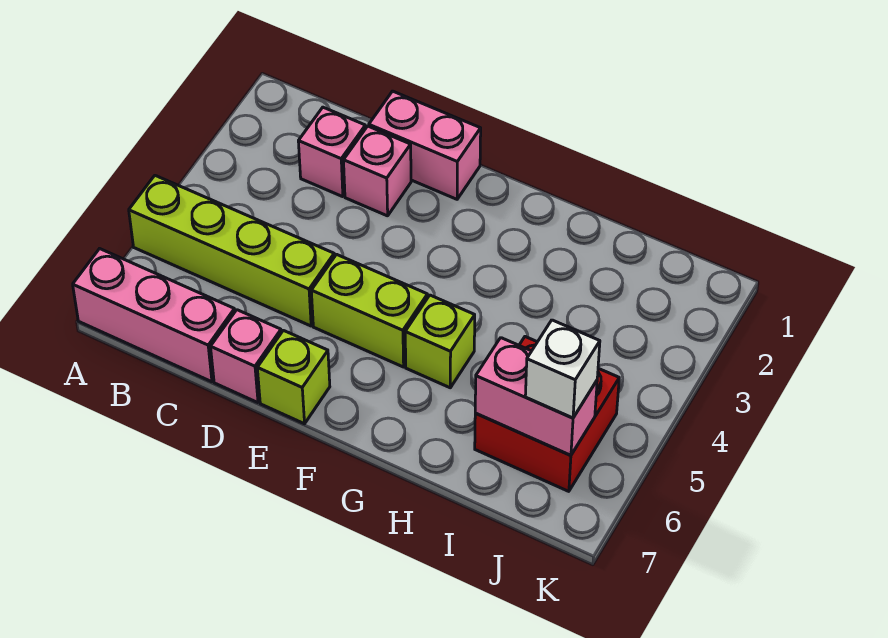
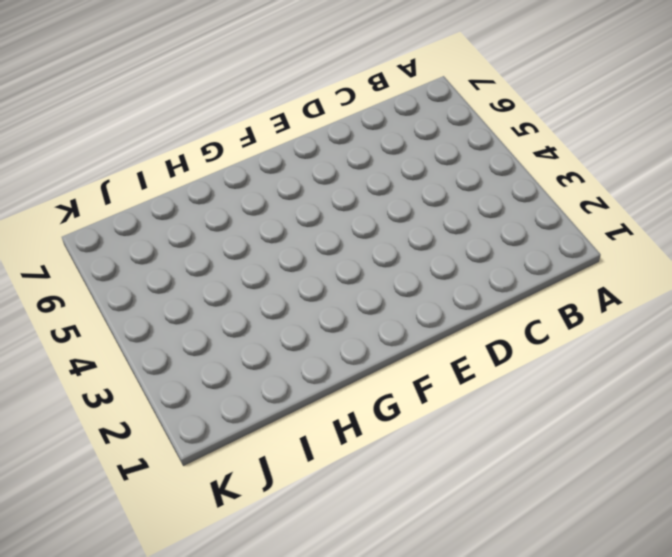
none -> lime brick A5:D5 level 1
none -> pink brick A7:C7 level 1
none -> pink brick C2 level 1

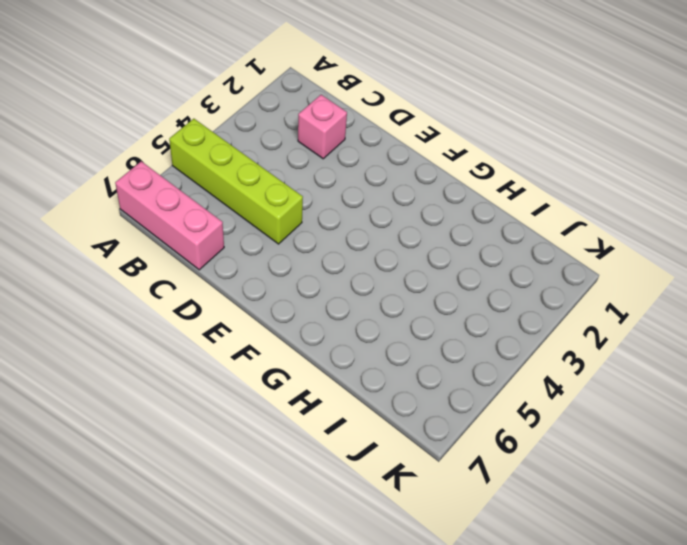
none -> pink brick D1:E1 level 1
none -> pink brick D2 level 1
none -> pink brick D7 level 1

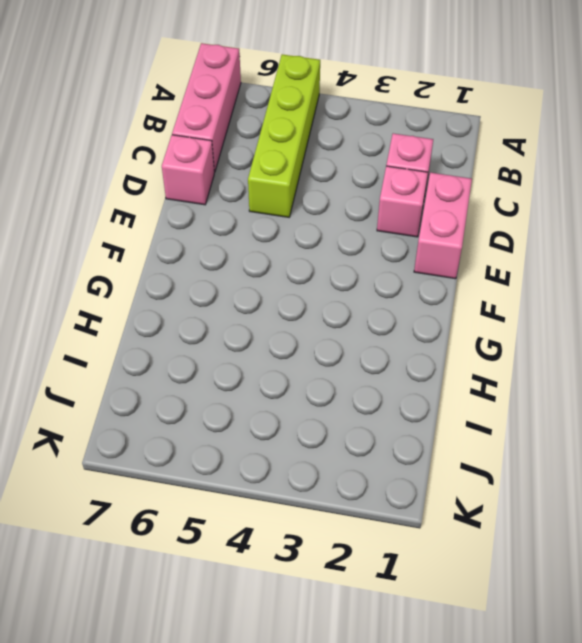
none -> lime brick E5:F5 level 1
none -> lime brick E7 level 1
none -> lime brick G5 level 1

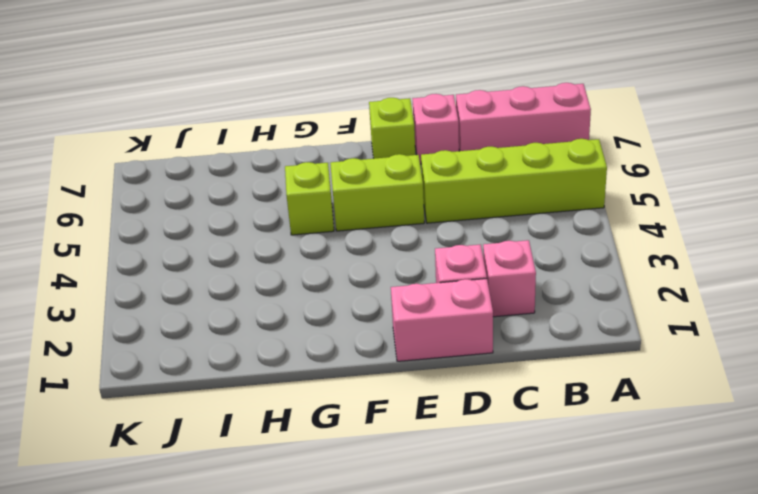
none -> red brick I5:J6 level 1
none -> pink brick I6:J6 level 2
none -> white brick J6 level 3

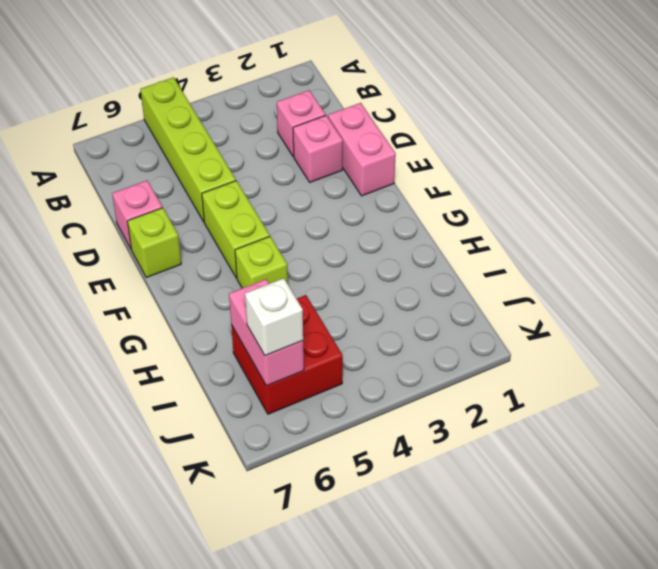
none -> pink brick A7:C7 level 1

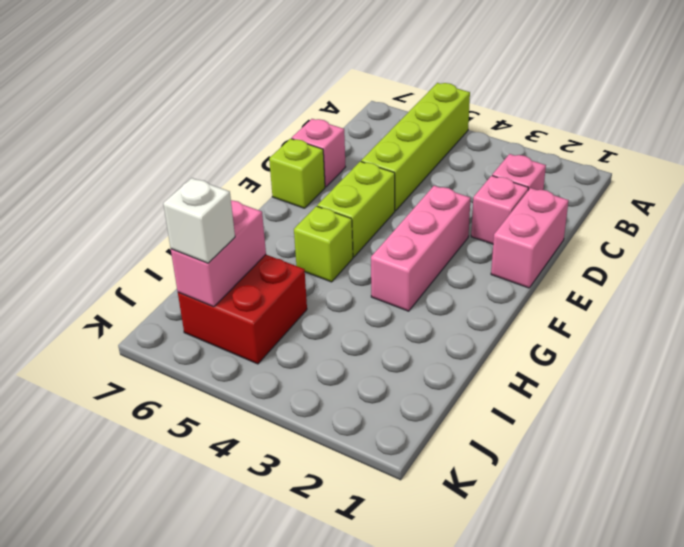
pink brick E3:G3 level 1 -> pink brick A7:C7 level 1

